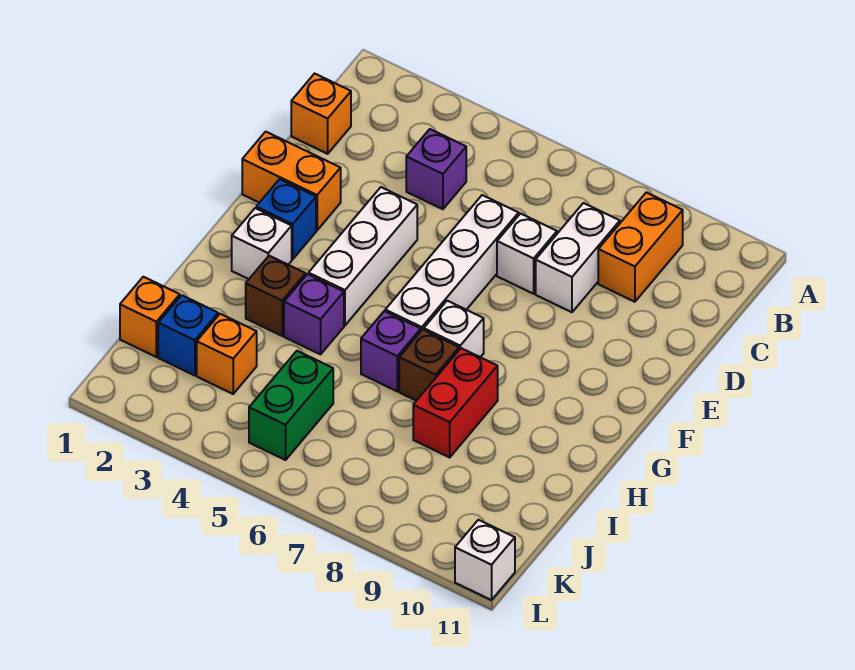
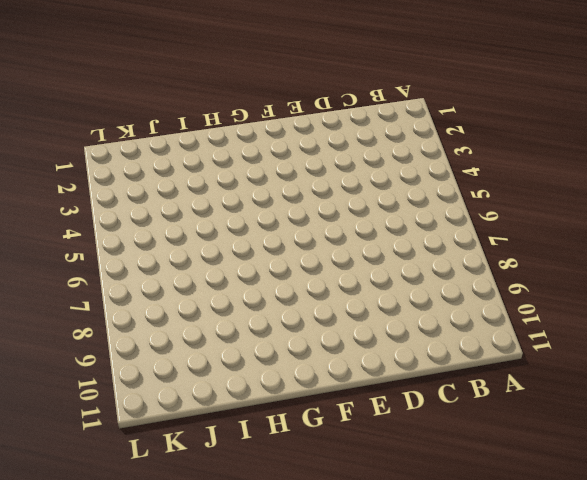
none -> orange brick B9:C9 level 1
none -> orange brick C1 level 1
none -> purple brick C4 level 1

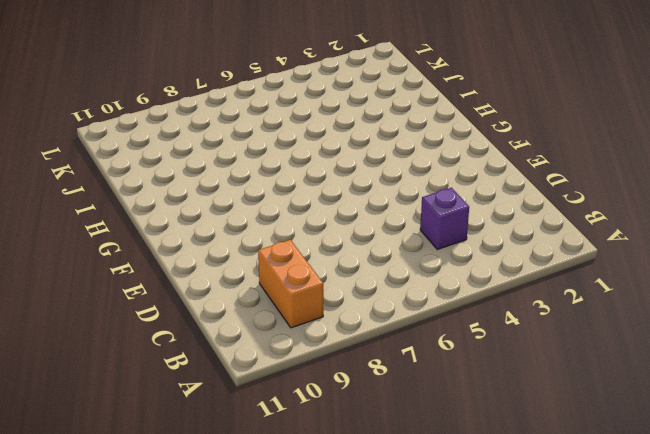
none -> orange brick C1 level 1
none -> white brick C8:D8 level 1
none -> white brick D6:G6 level 1

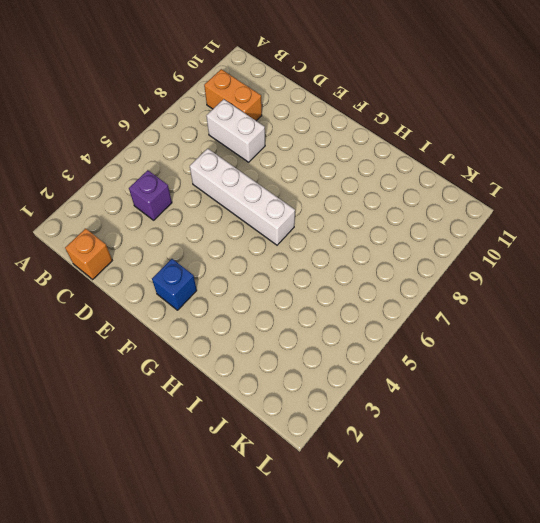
none -> white brick D7 level 1
none -> orange brick E1:E2 level 1
none -> white brick E4:G4 level 1

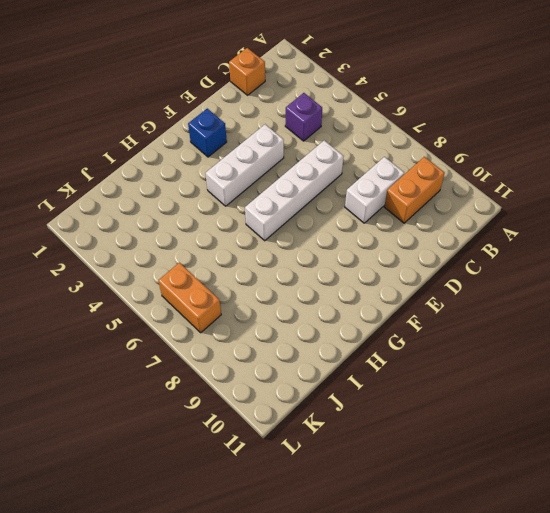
orange brick K6:K7 level 1 -> orange brick E1:E2 level 1
none -> white brick D7 level 1
none -> white brick G2 level 1
none -> white brick G7 level 1

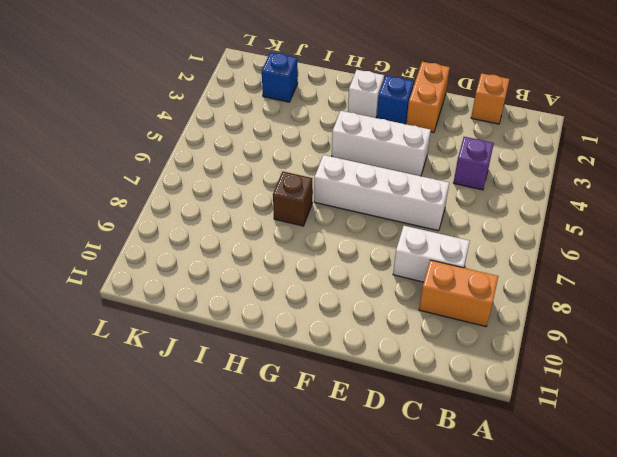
none -> white brick D7 level 1
none -> white brick G7 level 1
none -> brown brick H3 level 1

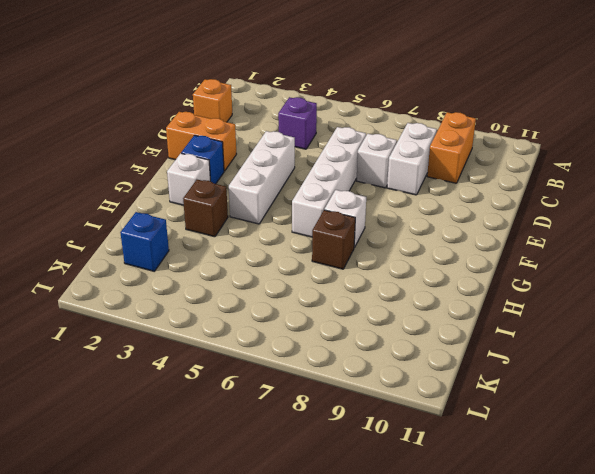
none -> purple brick H4 level 1
none -> purple brick H6 level 1
none -> red brick H8:I8 level 1

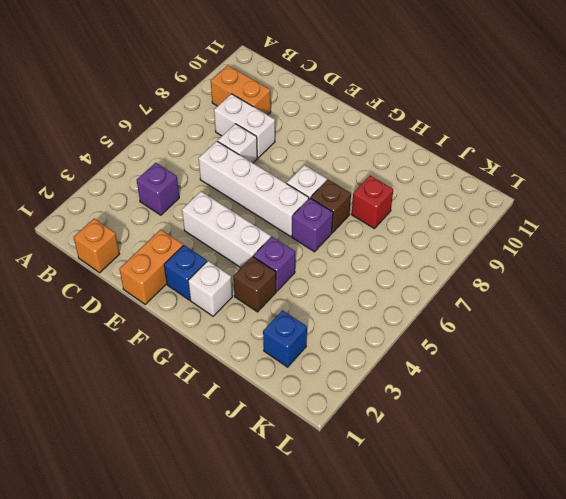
red brick I8 level 1 -> red brick H8:I8 level 1
none -> orange brick J1 level 1
none -> orange brick J3 level 1
none -> green brick J5:K5 level 1

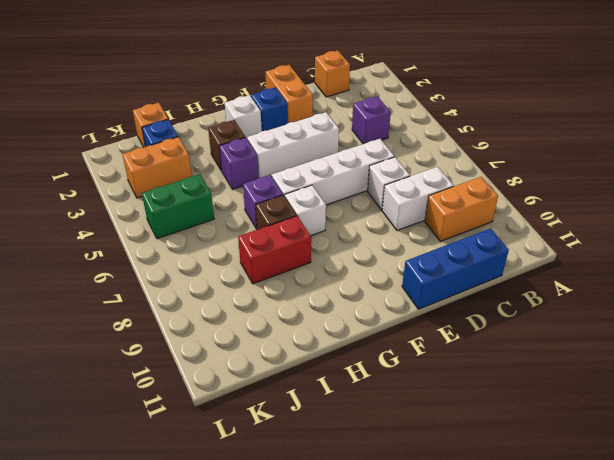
blue brick C11:E11 level 1 -> none
orange brick J3:K3 level 1 -> orange brick J3 level 1
none -> white brick L11 level 1

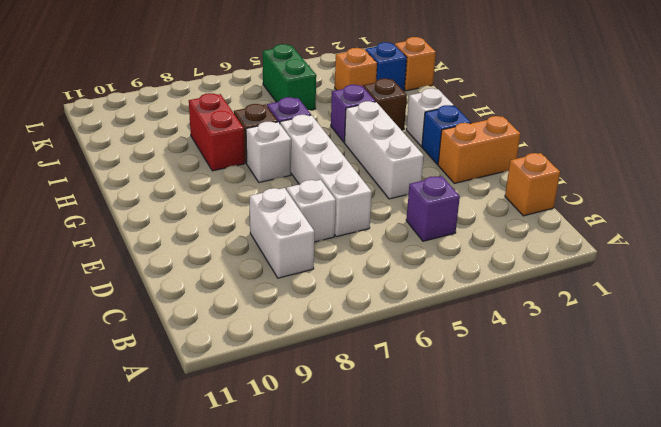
none -> orange brick B9:C9 level 1
none -> white brick L11 level 1

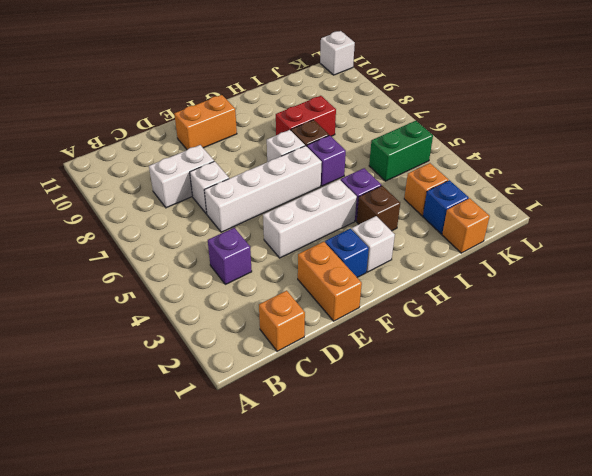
orange brick E10:F10 level 1 -> orange brick B9:C9 level 1

